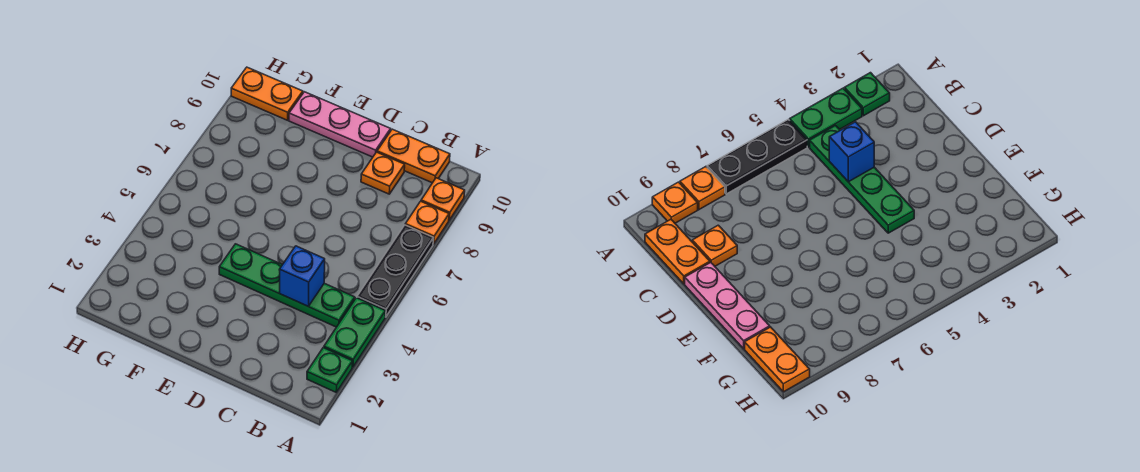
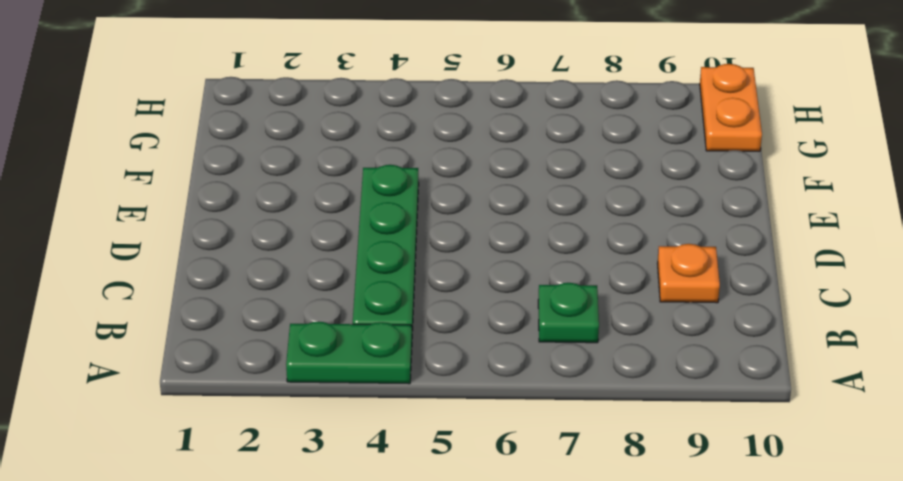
green plate B7 level 1 -> green plate A2 level 1
none -> black plate A5:A7 level 1
none -> orange plate A8 level 1

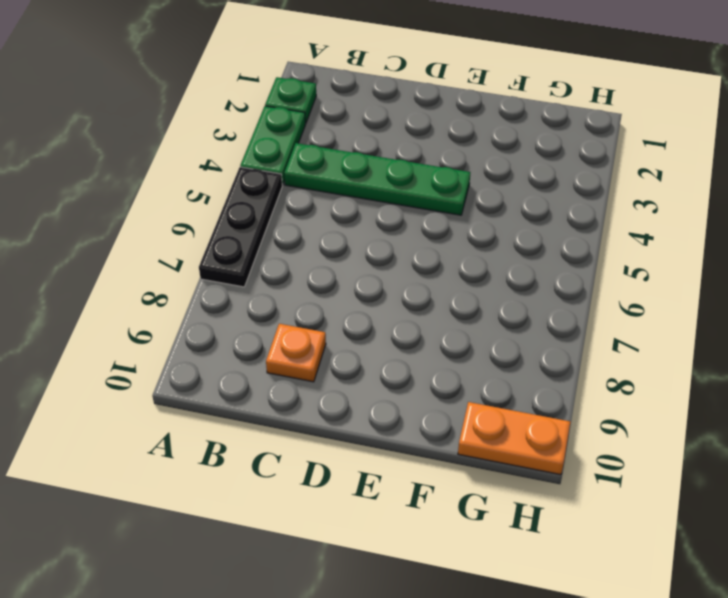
none -> orange plate A8 level 1
none -> orange plate A9 level 1

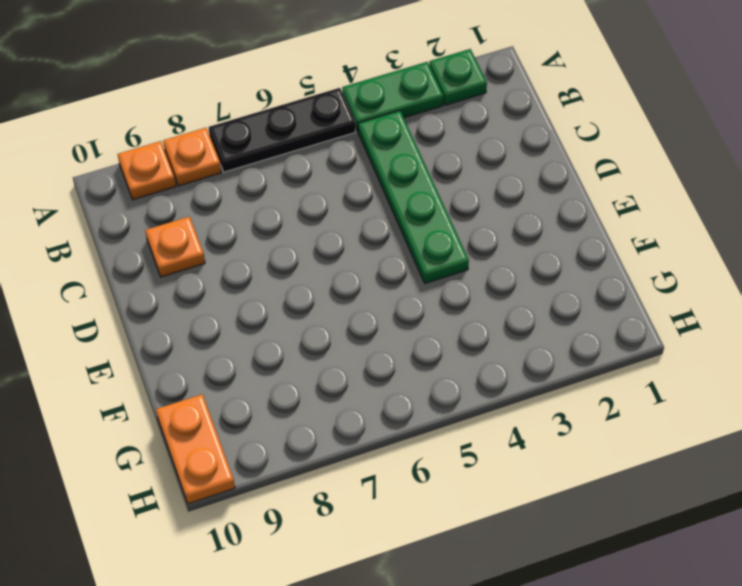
none -> orange plate B10:C10 level 1
none -> pink plate D10:F10 level 1

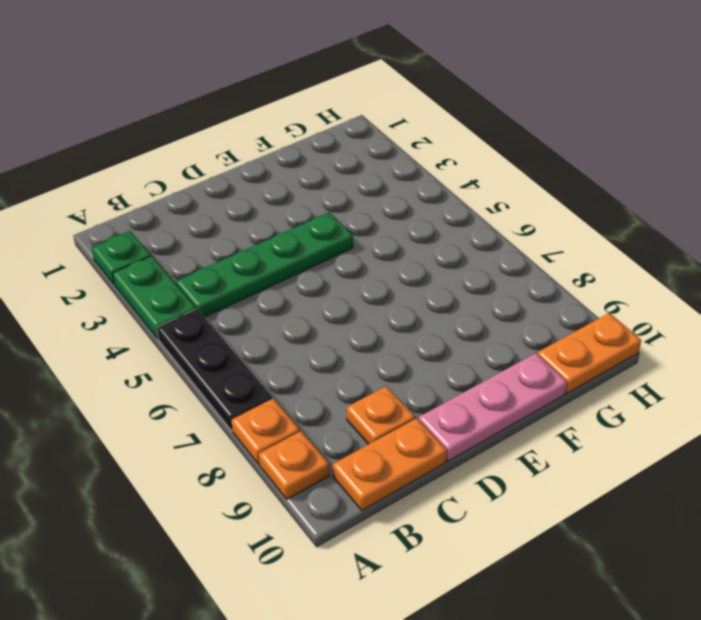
none -> blue brick C4 level 2

